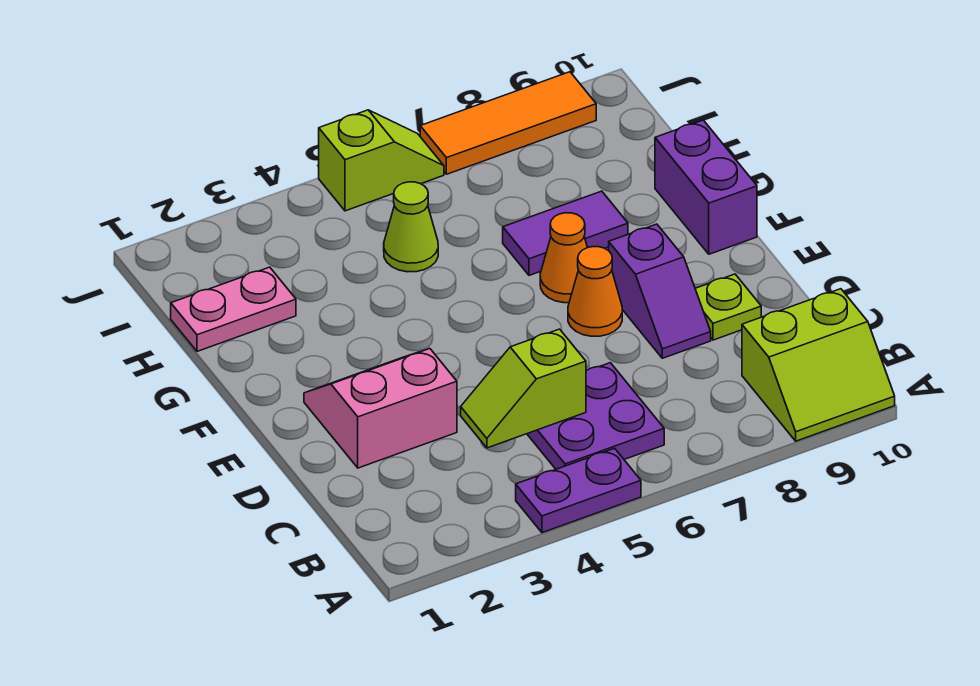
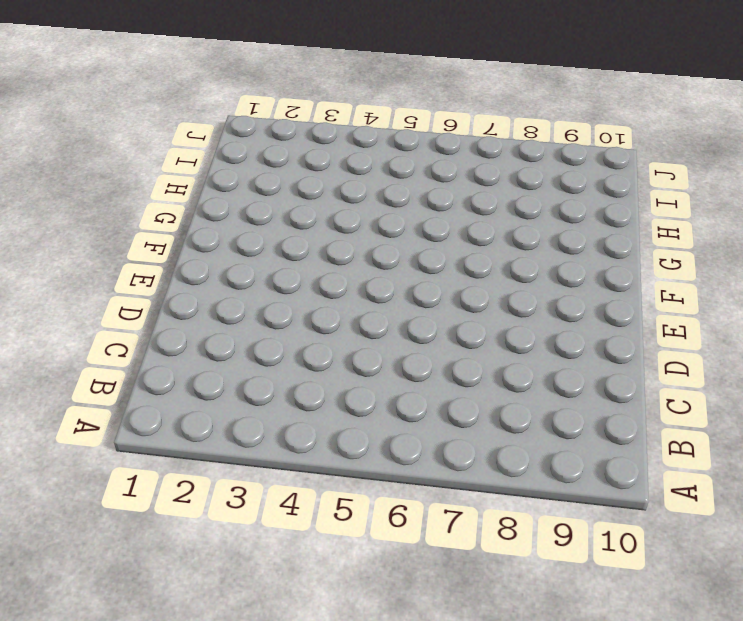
none -> purple plate A4:A5 level 1
none -> lime slope A9:B10 level 1 top B
none -> purple plate B5:C6 level 1

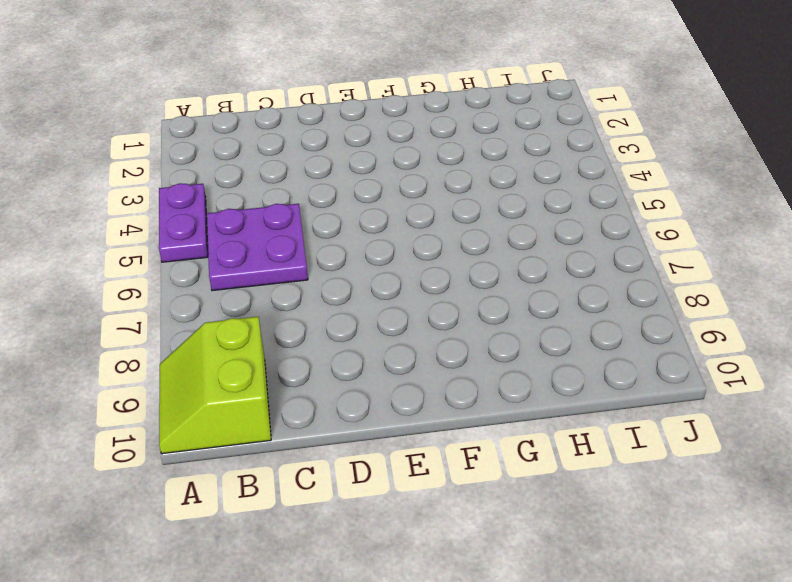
none -> pink slope D2:E3 level 1 top D
none -> purple slope D8:E8 level 1 top E
none -> lime plate D9 level 1

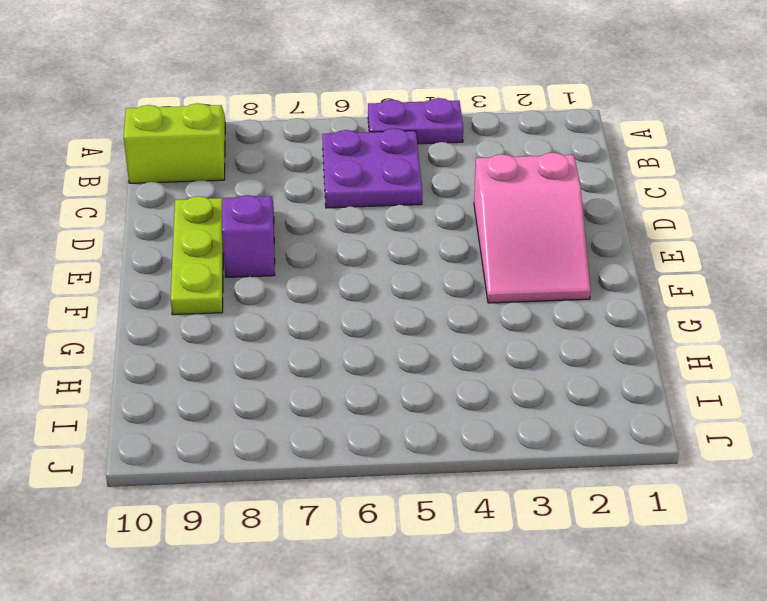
pink slope D2:F3 level 1 top D -> pink slope D2:E3 level 1 top D
lime plate D9:F9 level 1 -> lime plate D9 level 1
none -> orange cone E7 level 1
none -> orange cone F7 level 1
none -> purple brick F10:G10 level 1

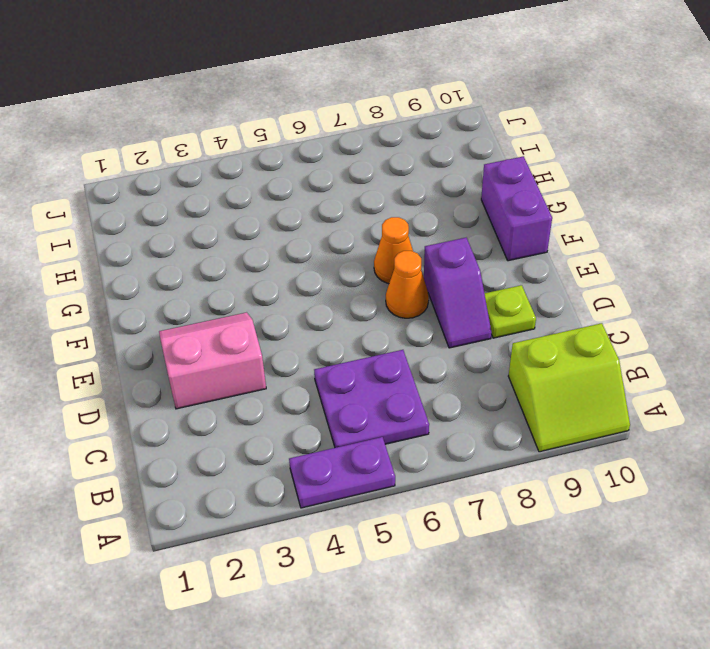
none -> purple tile G7:G8 level 1
none -> pink plate H1:H2 level 1
none -> lime cone H5 level 1

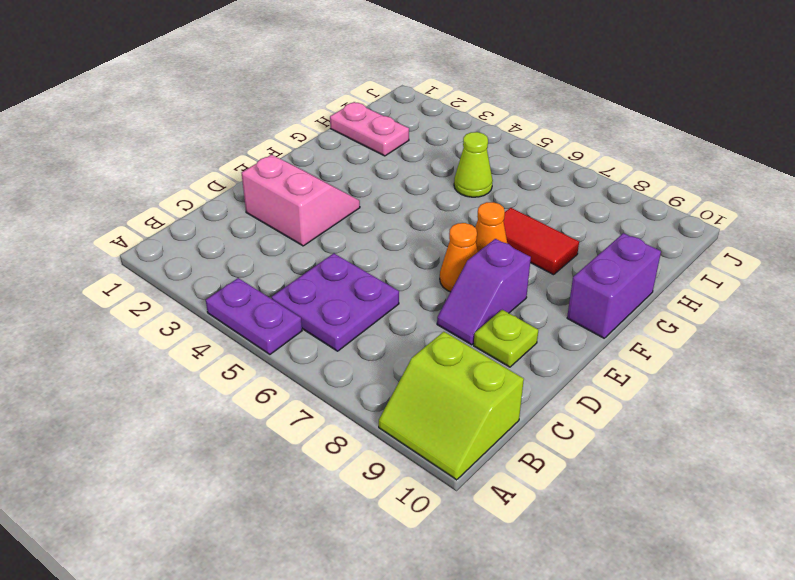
red tile G7:G8 level 1 -> purple tile G7:G8 level 1
none -> lime slope J5:J6 level 1 top 5
none -> orange tile J7:J9 level 1
none -> lime slope C4:C5 level 2 top 5

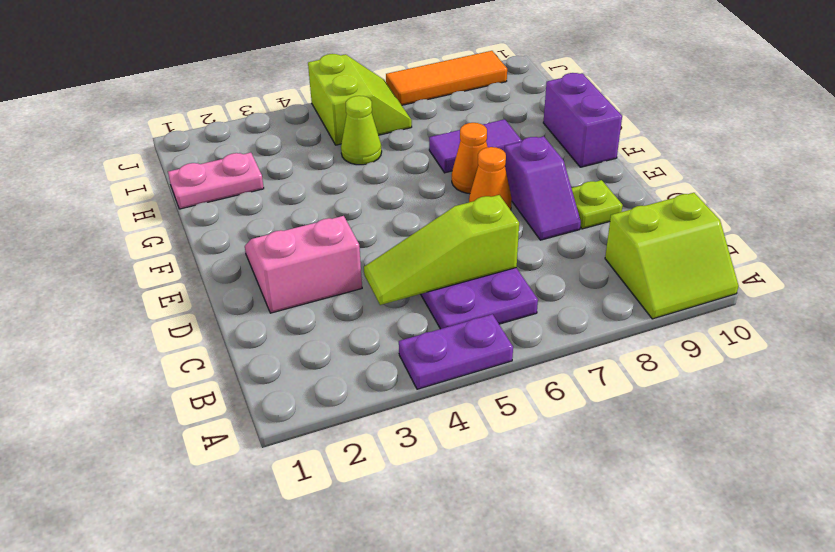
lime slope C4:C6 level 2 top 6 -> lime slope C4:C5 level 2 top 5
lime slope I5:J6 level 1 top 5 -> lime slope J5:J6 level 1 top 5

